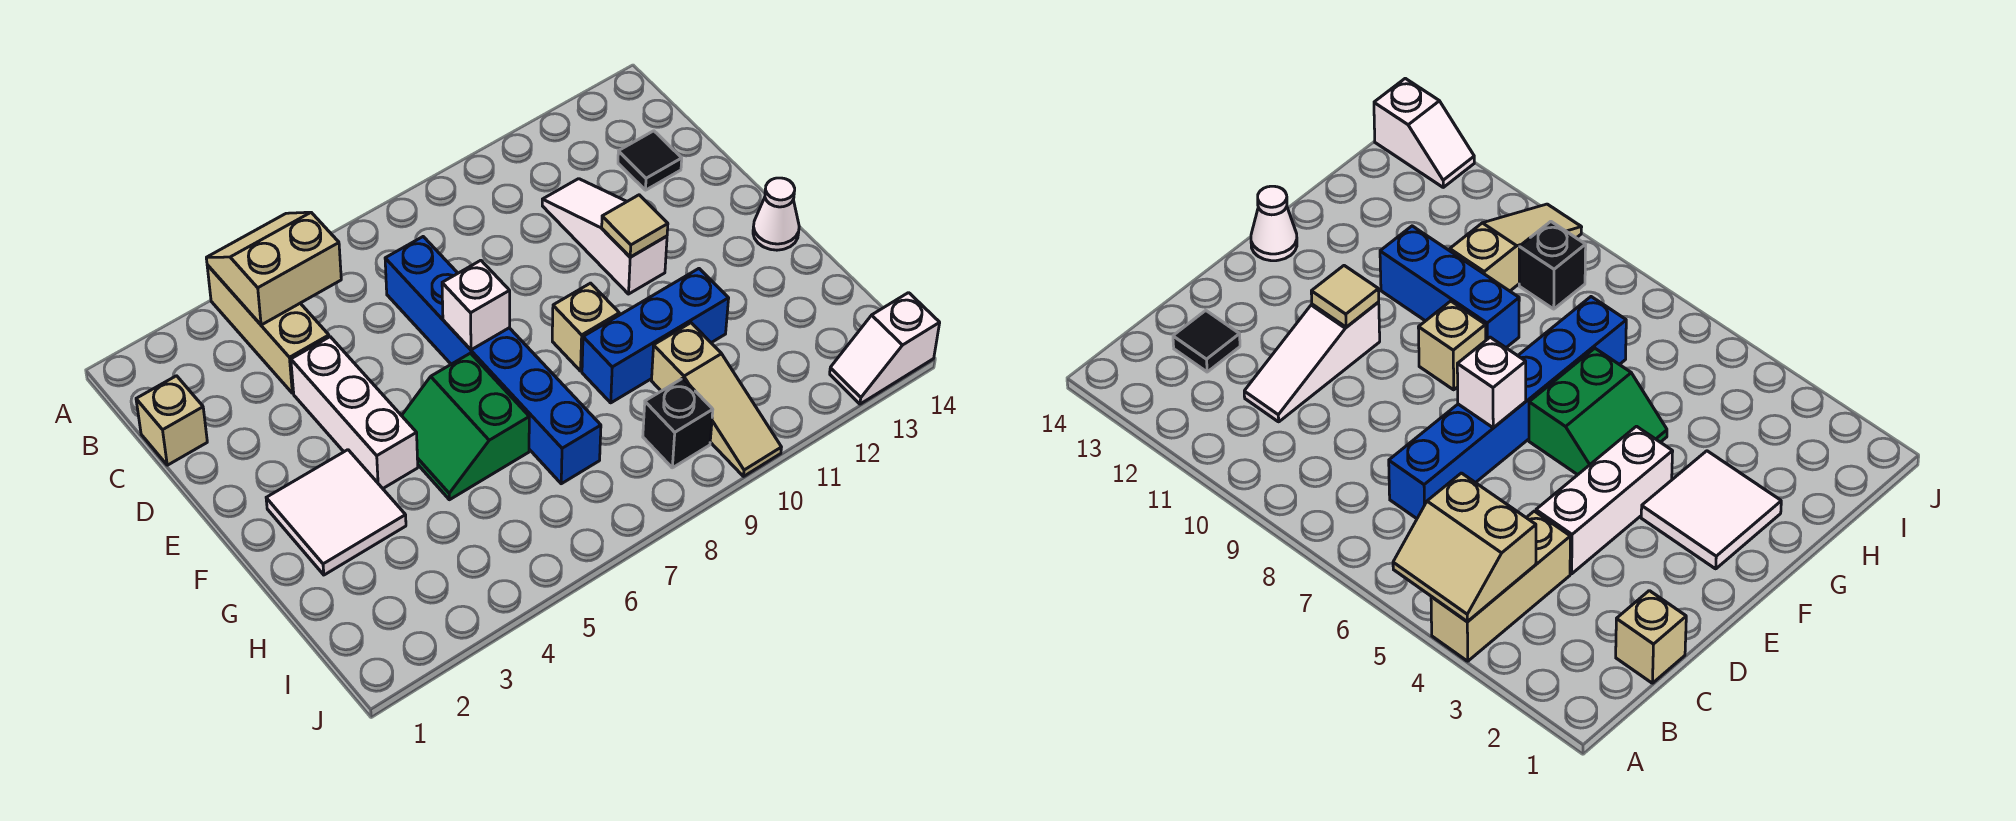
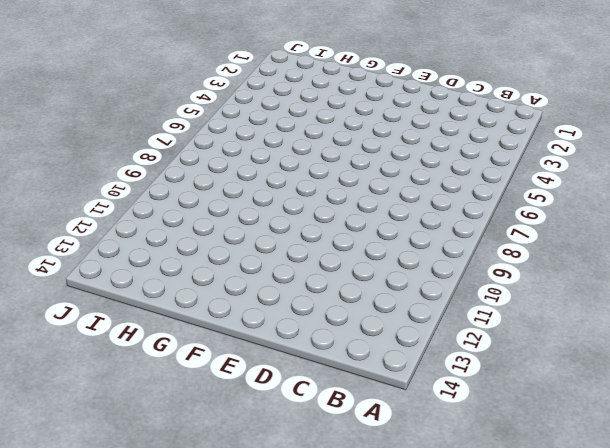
none -> tan brick A4:C4 level 1
none -> tan brick C1 level 1
none -> blue brick C7:H7 level 1

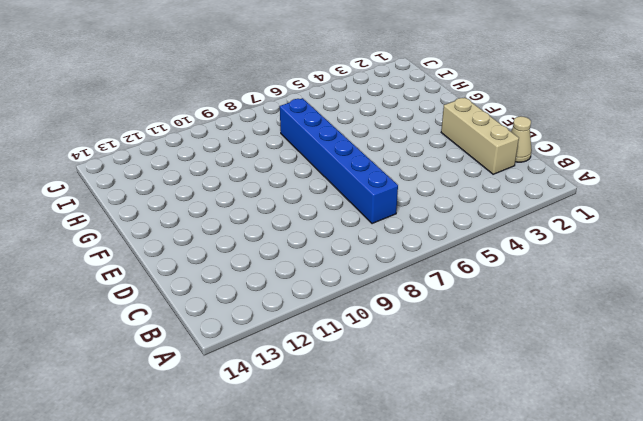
tan cone C1 level 1 -> tan brick C1 level 1
tan brick C2:E2 level 1 -> tan brick A4:C4 level 1
none -> white slope C11:E11 level 1 top E
none -> black tile C13 level 1
none -> white brick D4:F4 level 1

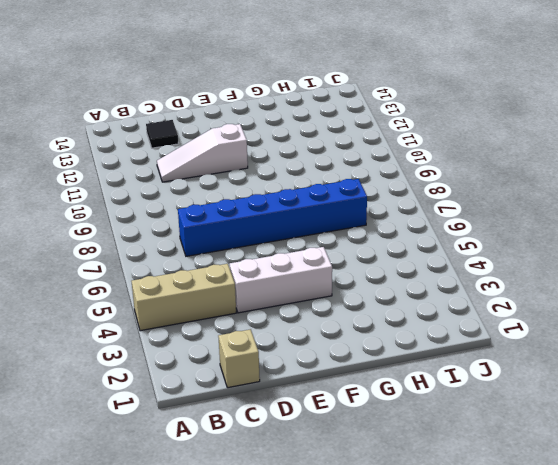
none -> white tile F2:G3 level 1
none -> green slope F5:G6 level 1 top 6
none -> tan brick F9 level 1

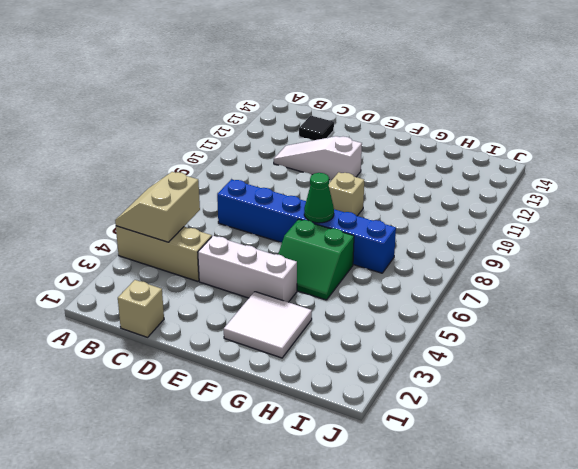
green cone F7 level 2 -> none
none -> white cone F14 level 1
none -> blue brick G9:G11 level 1
none -> tan slope H10:J10 level 1 top H

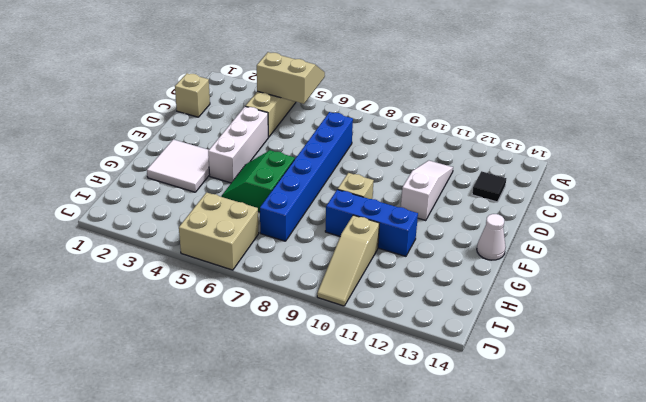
tan brick I5:J6 level 1 -> none
none -> black brick I9 level 1
none -> white slope J13:J14 level 1 top 14
none -> white brick E7 level 2

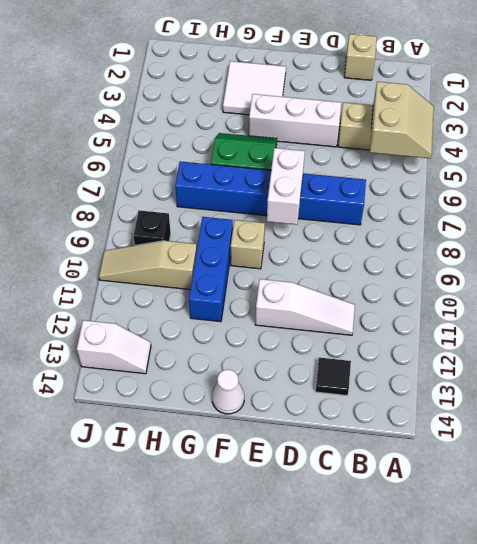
white brick E7:E8 level 2 -> white brick E7 level 2
white slope I13:J13 level 1 top J -> white slope J13:J14 level 1 top 14
none -> tan tile E11 level 2

